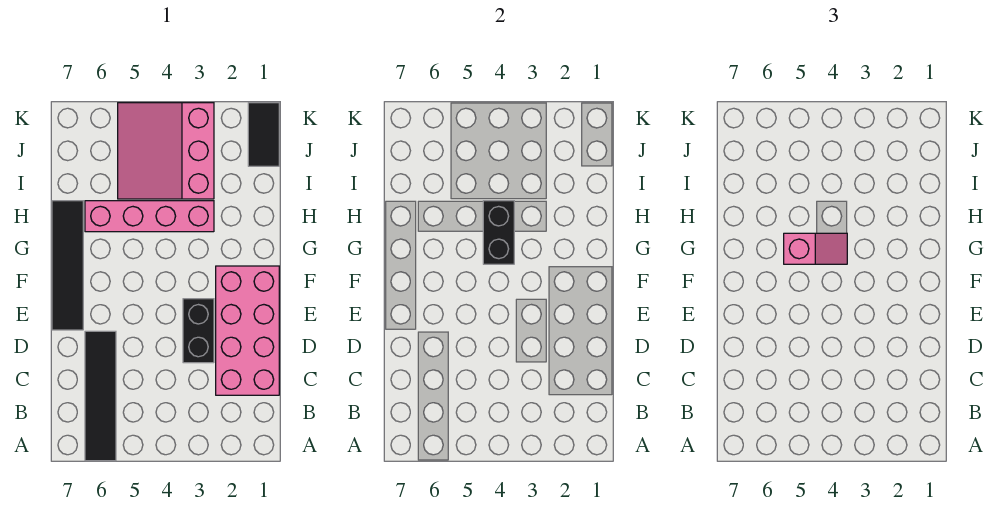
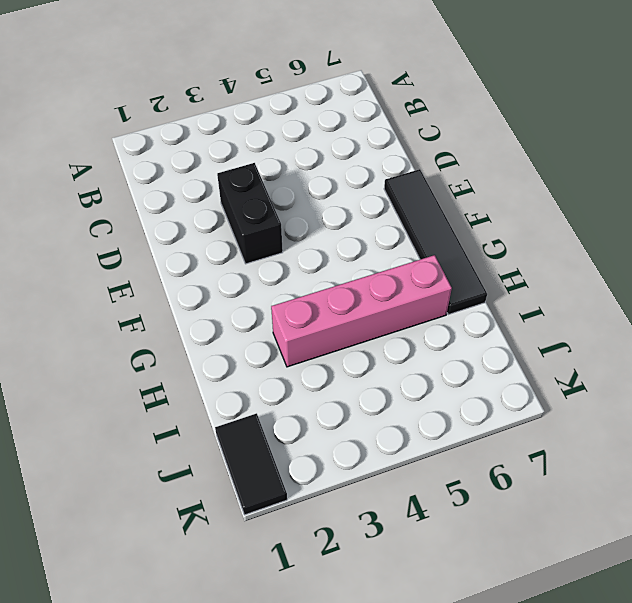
none -> black tile A6:D6 level 1
none -> pink brick C1:F2 level 1

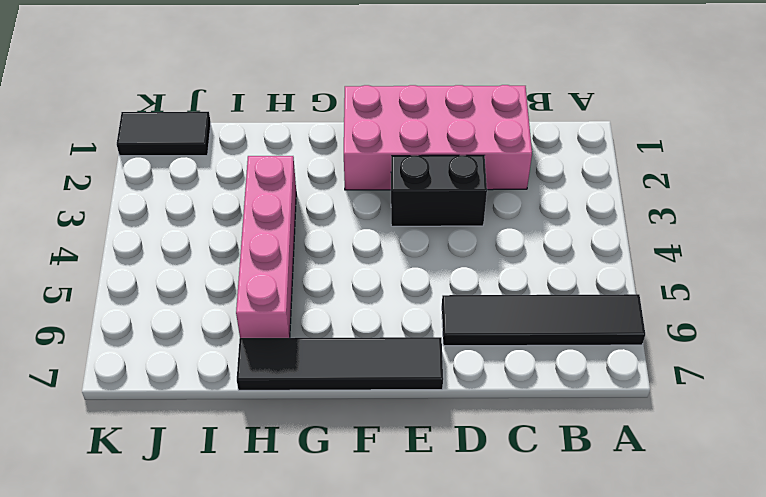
none -> pink slope I3:K5 level 1 top 3
none -> black brick G4:H4 level 2

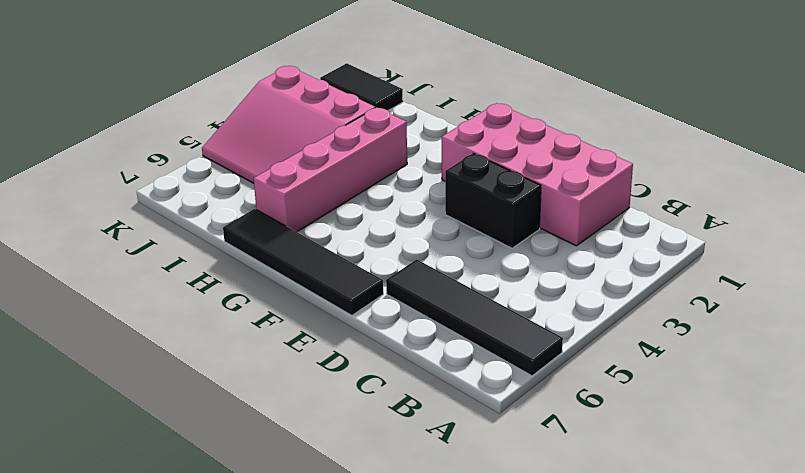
none -> black brick G4:H4 level 2
none -> pink slope G4:G5 level 3 top 5

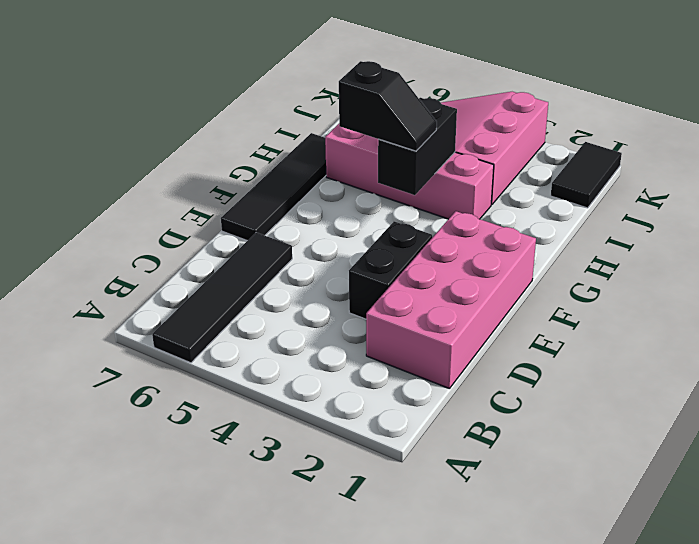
black slope G4:G5 level 3 top 5 -> pink slope G4:G5 level 3 top 5

